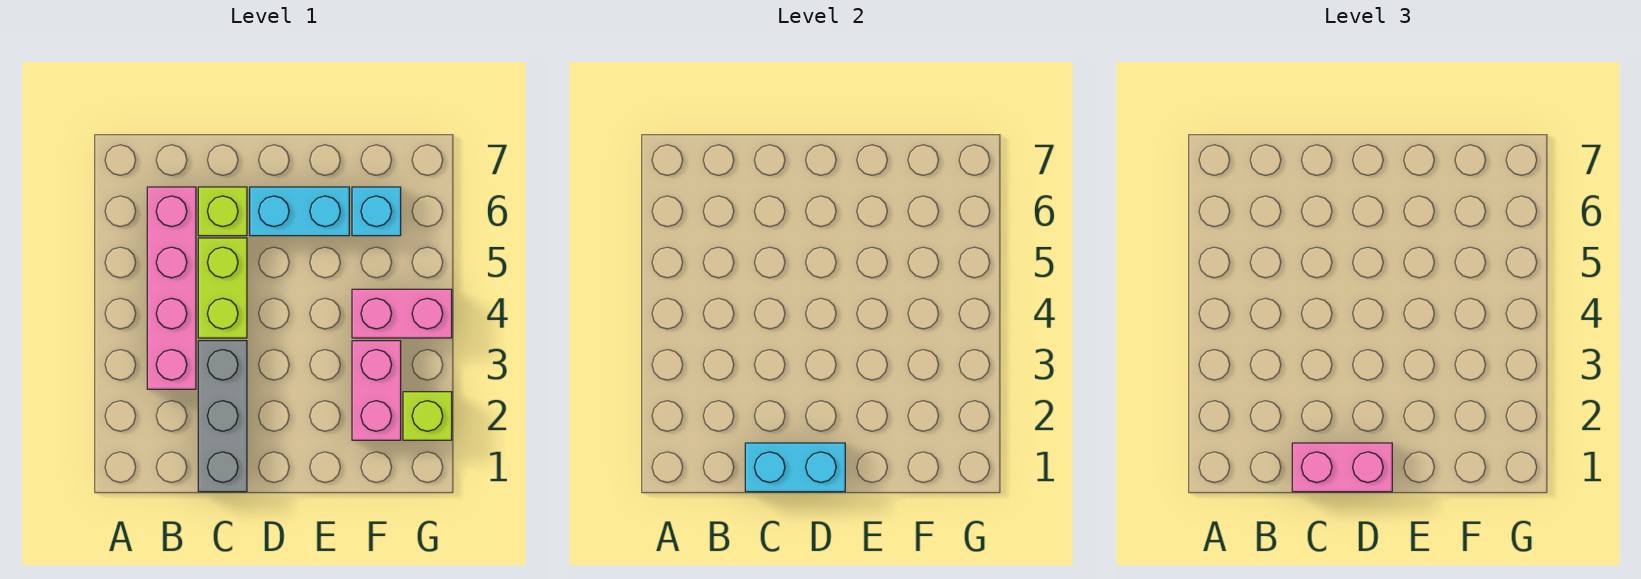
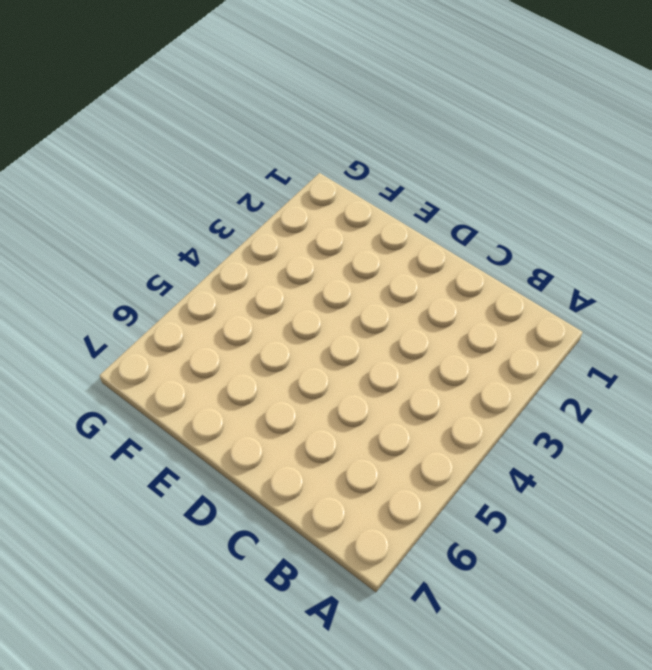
none -> pink brick B3:B6 level 1
none -> grey brick C1:C3 level 1

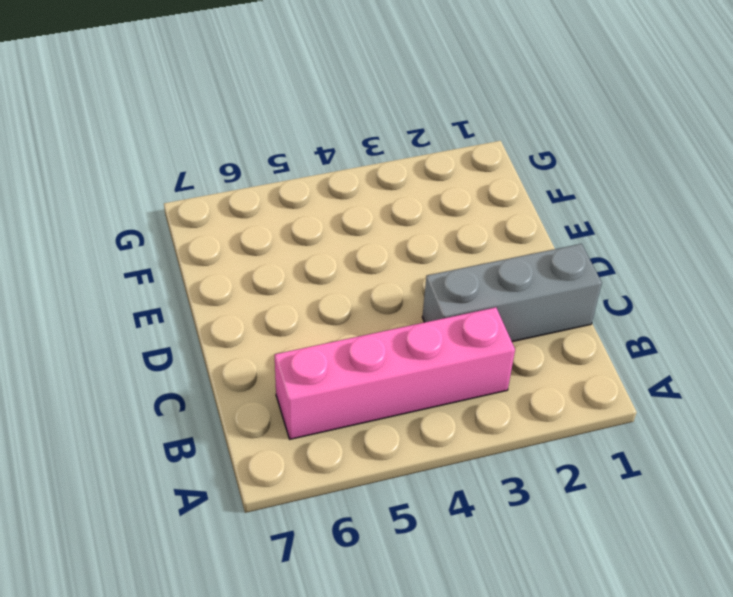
none -> lime brick C4:C5 level 1
none -> lime brick C6 level 1

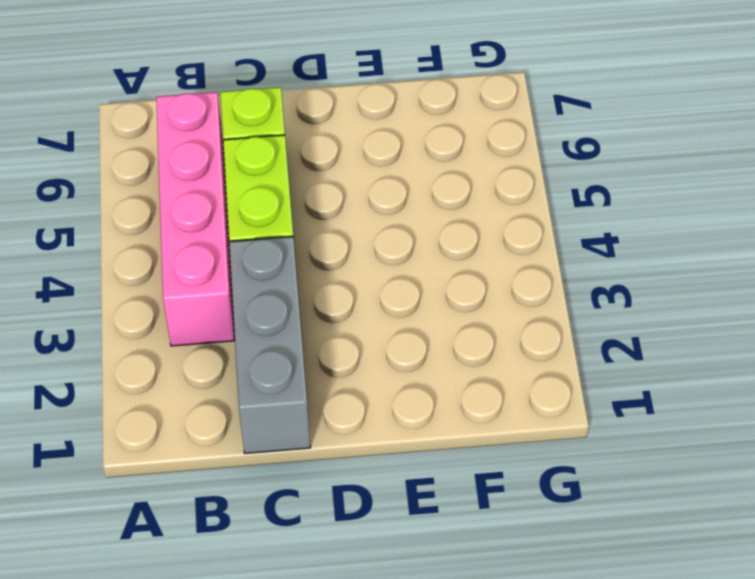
none -> cyan brick D6:E6 level 1
none -> pink brick F2:F3 level 1

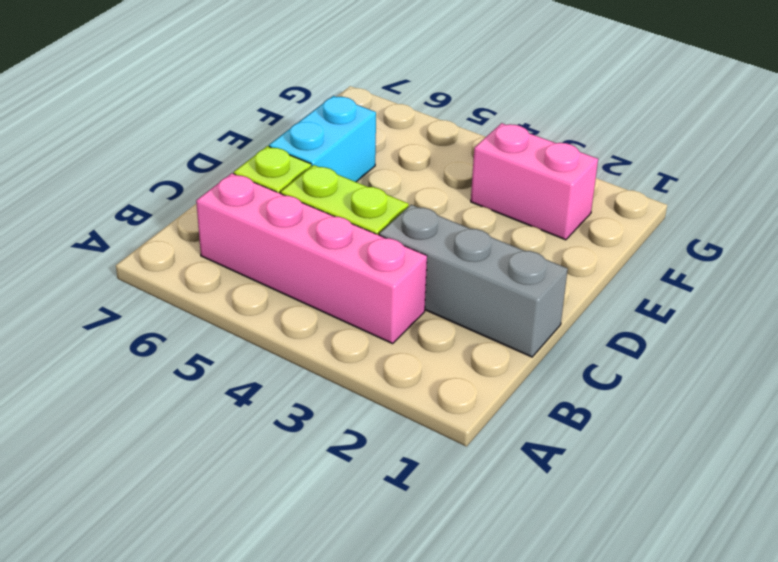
none -> pink brick F4:G4 level 1
none -> cyan brick F6 level 1

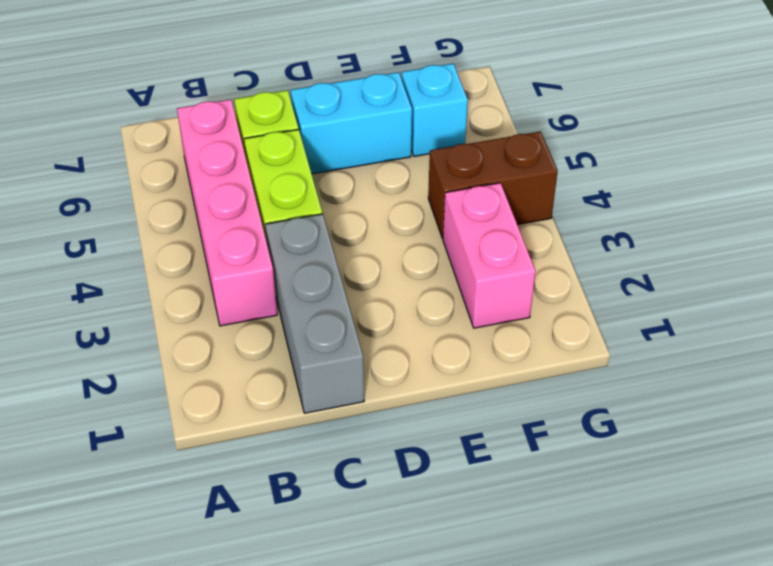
brown brick F4:G4 level 1 -> pink brick F4:G4 level 1
none -> lime brick G2 level 1
none -> cyan brick C1:D1 level 2

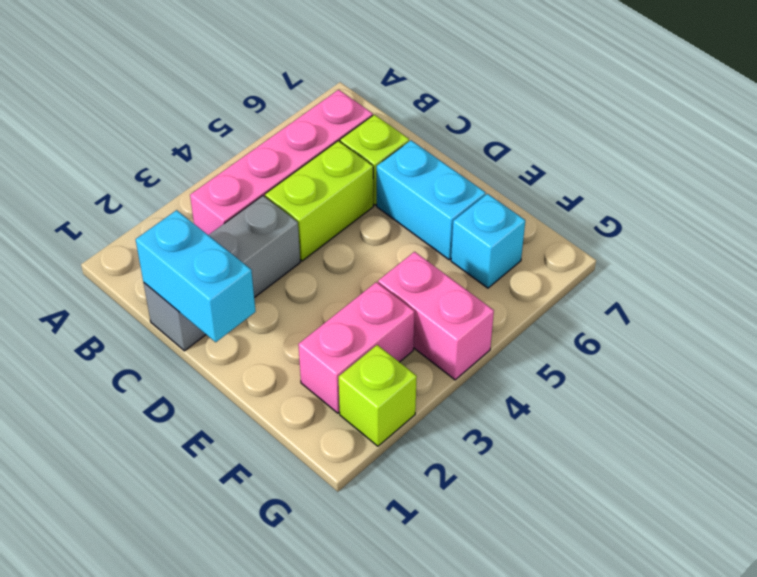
none -> pink brick C1:D1 level 3

